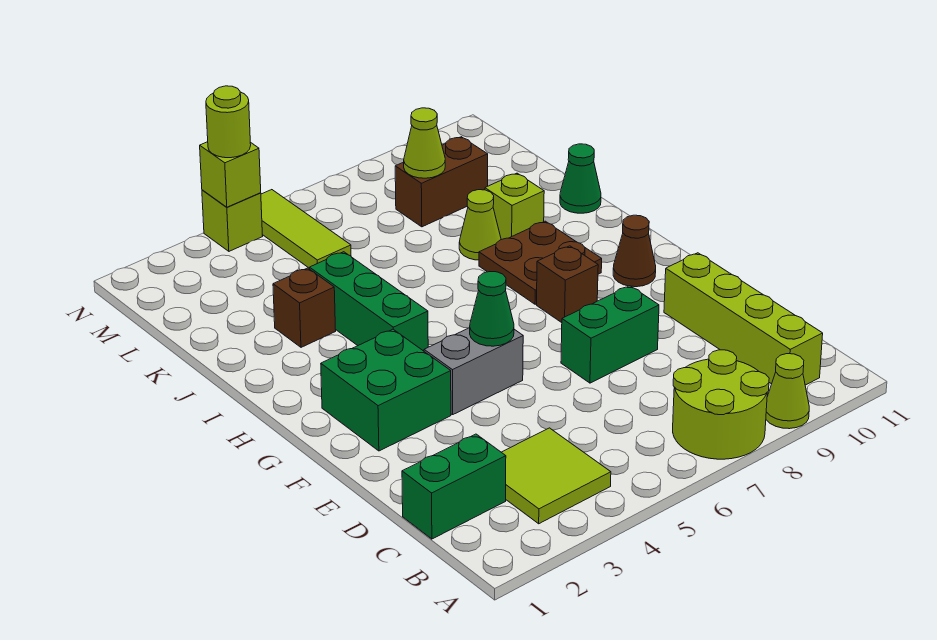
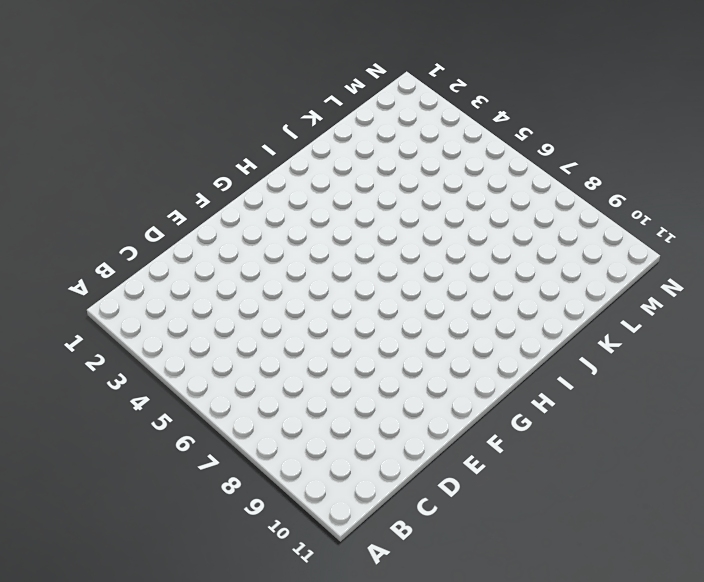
none -> lime round brick A7:B8 level 1
none -> lime cone A9 level 1
none -> lime tile B3:C4 level 1

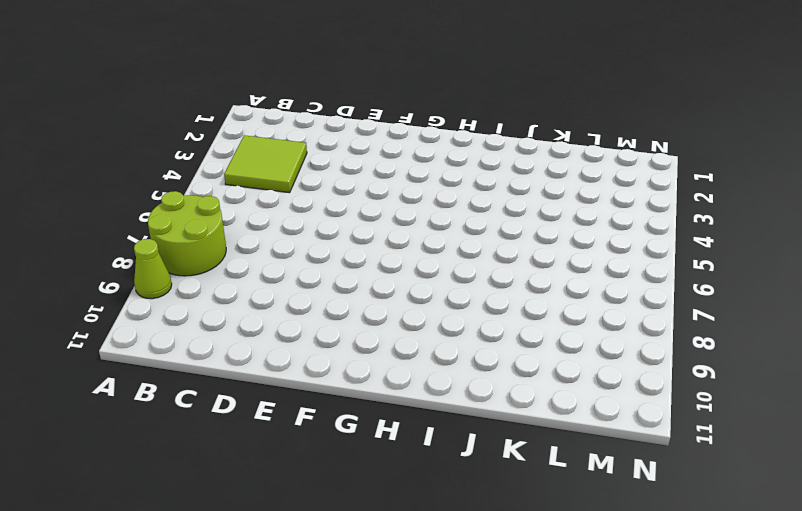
none -> lime brick B10:E10 level 1
none -> green brick C1:C2 level 1
none -> green brick E7:E8 level 1

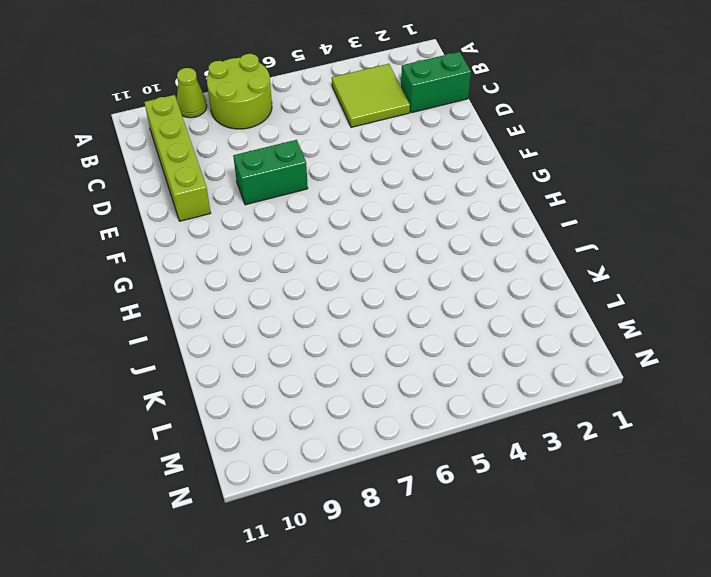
none -> green brick F2:G3 level 1
none -> grey brick F4:F5 level 1
none -> brown brick G8 level 1

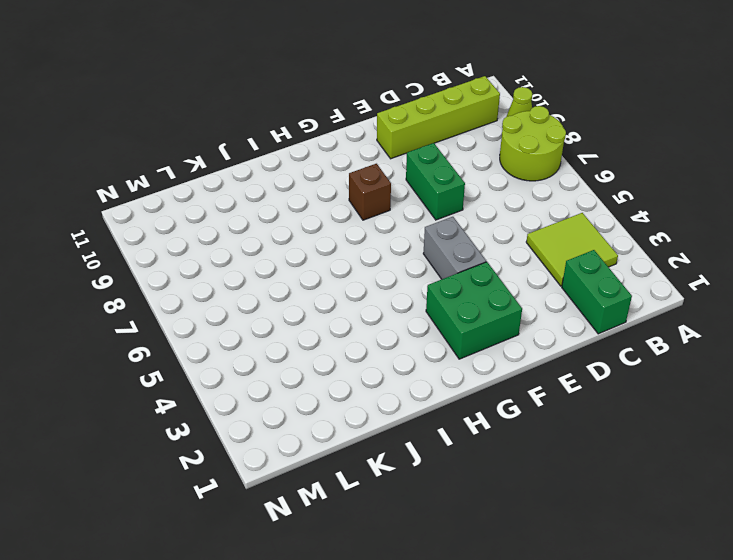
none -> brown cone G10 level 1
none -> green brick H4:J4 level 1
none -> brown plate H8:I9 level 1

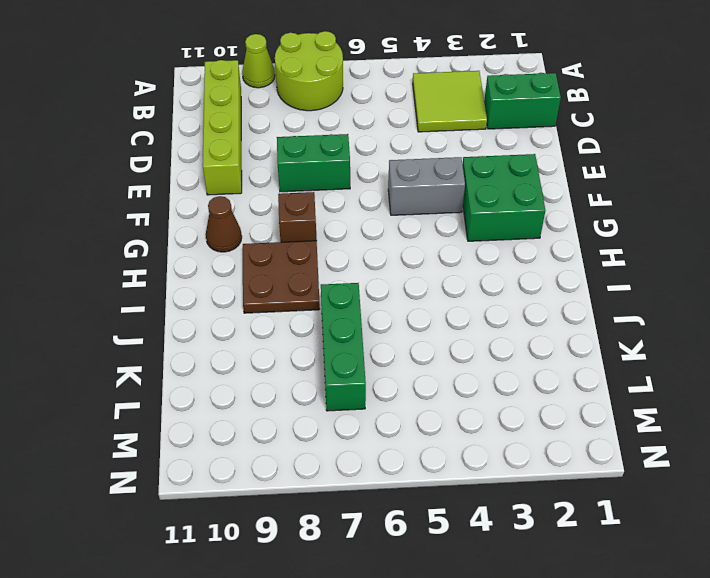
green brick J7:L7 level 1 -> green brick H4:J4 level 1
none -> brown brick J3 level 1
none -> lime cone J8 level 1
none -> lime brick J9 level 1

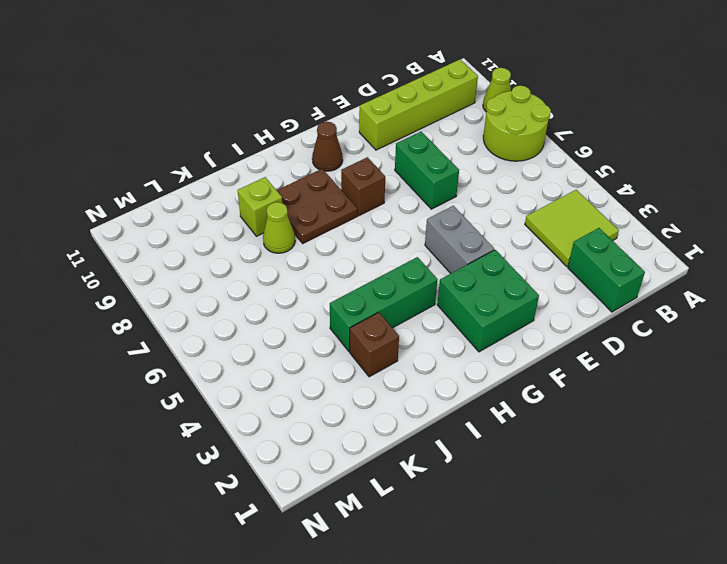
none -> green cone J11 level 1
none -> lime tile L5:N5 level 1
none -> brown brick L8:L9 level 1

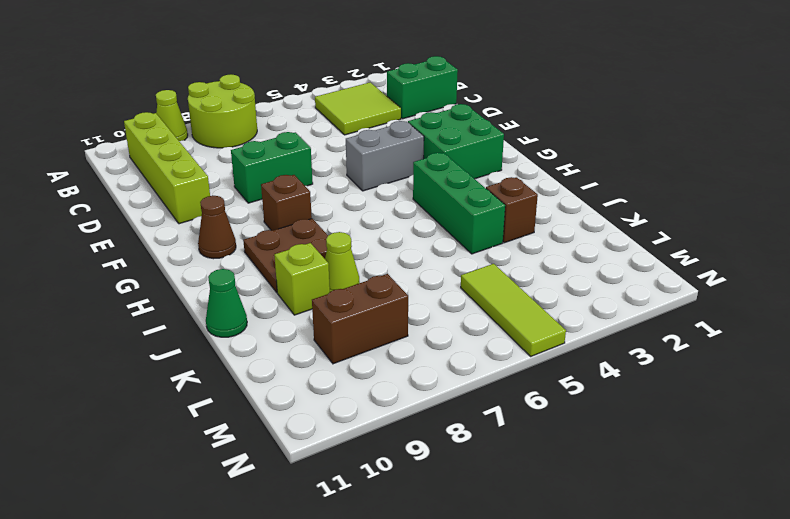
none -> lime brick N4 level 1
none -> green cone F5 level 2
none -> lime cone L8 level 2

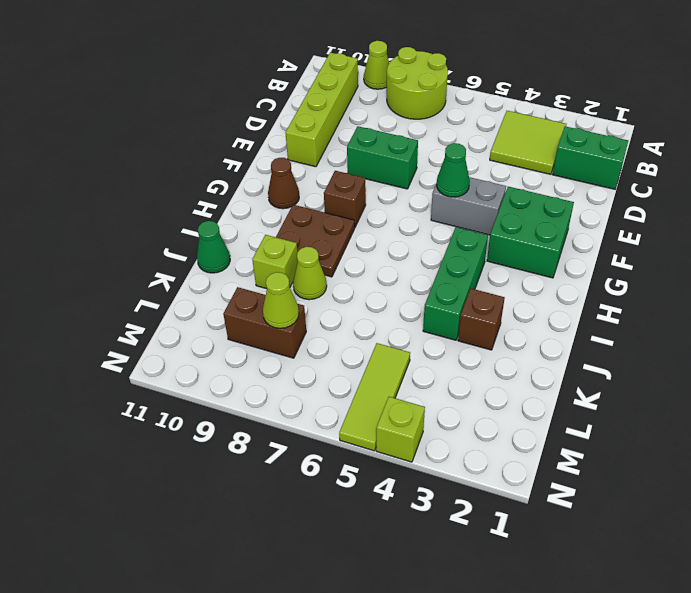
none -> lime brick N4 level 2
none -> lime round brick N4 level 3

